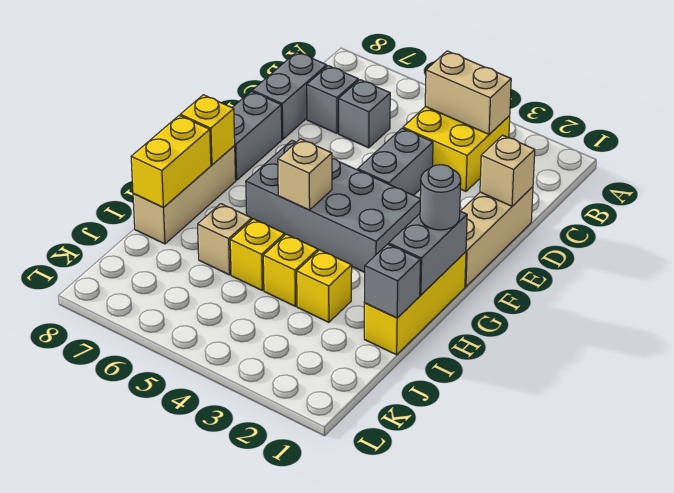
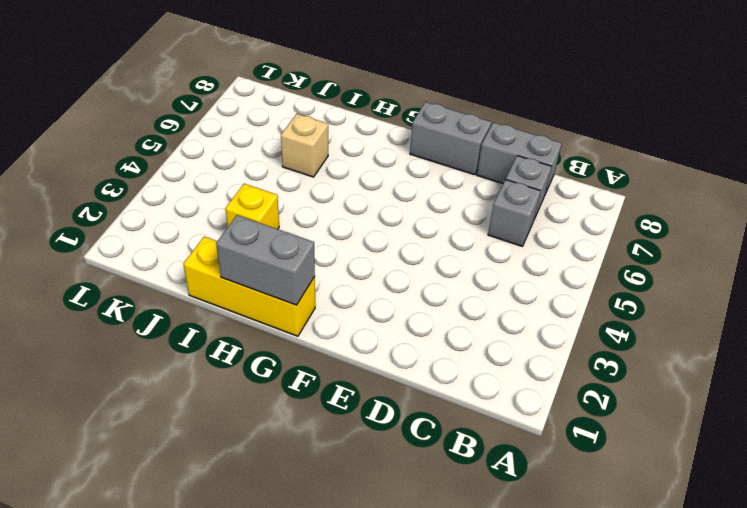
none -> yellow brick B3:C4 level 1
none -> tan brick D1:F1 level 1
none -> grey brick D4:E4 level 1

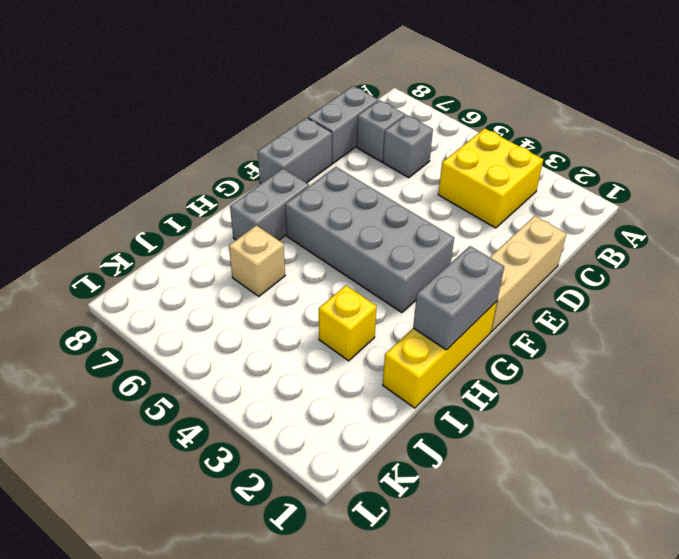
grey brick G7:H7 level 1 -> grey brick D4:E4 level 1
none -> tan brick G8:I8 level 1
none -> yellow brick I4 level 1
none -> yellow brick I5 level 1

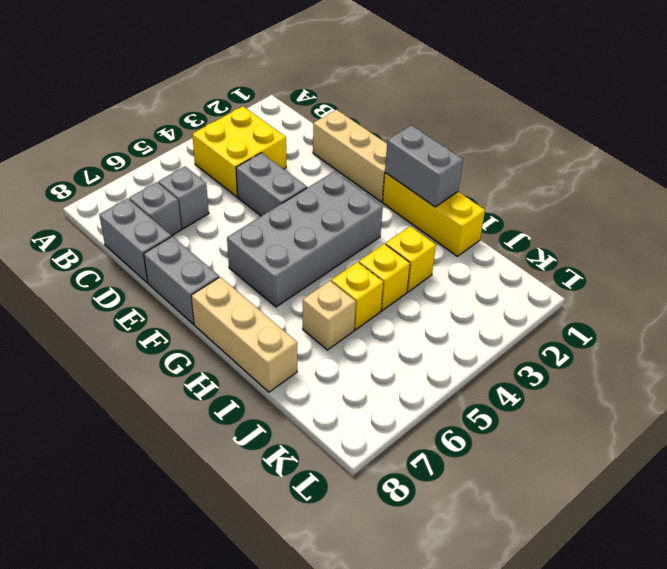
none -> tan brick B3:B4 level 2
none -> tan brick D1 level 2
none -> tan brick G5 level 2

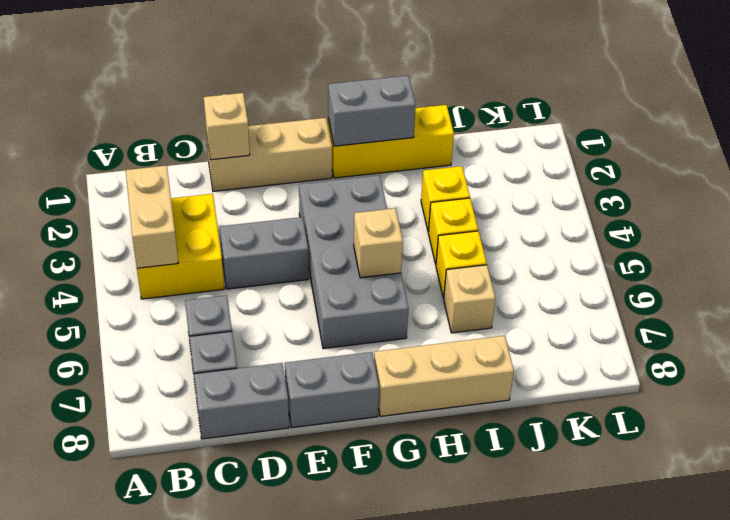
none -> yellow brick G8 level 2
none -> yellow brick H8:I8 level 2
none -> grey brick I1 level 2

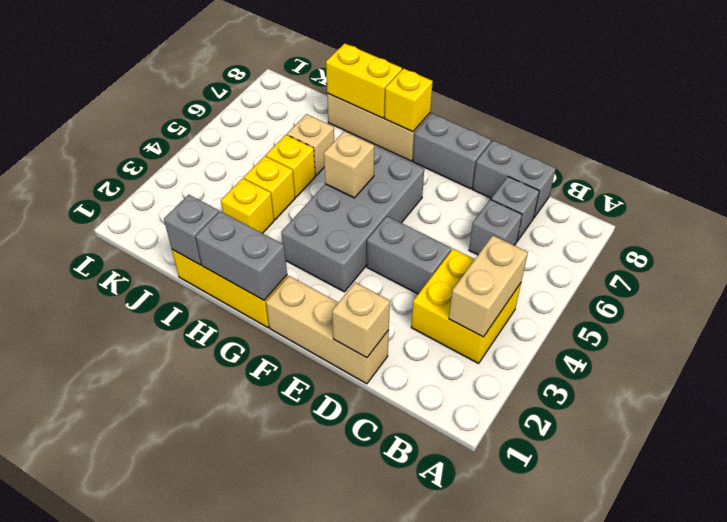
none -> grey round brick G1 level 3

